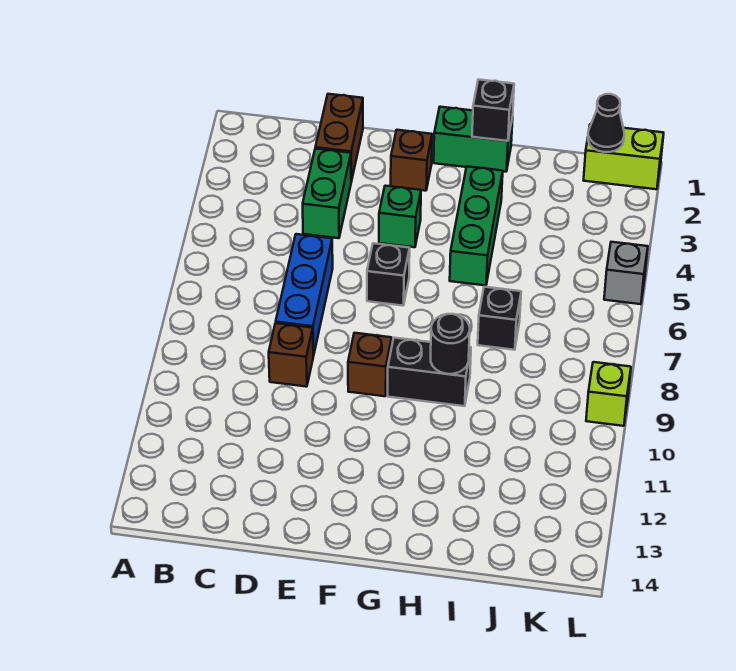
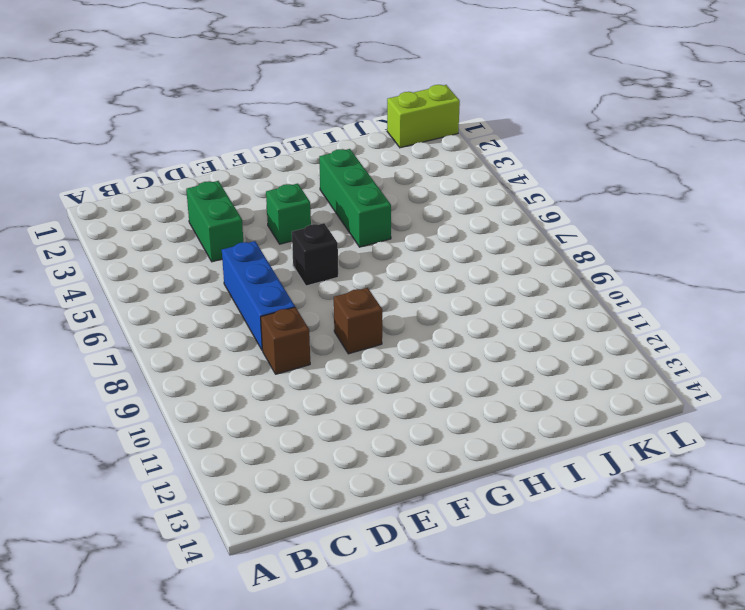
none -> brown brick D1:D2 level 1
none -> brown brick F2 level 1
none -> green brick G1:H1 level 1

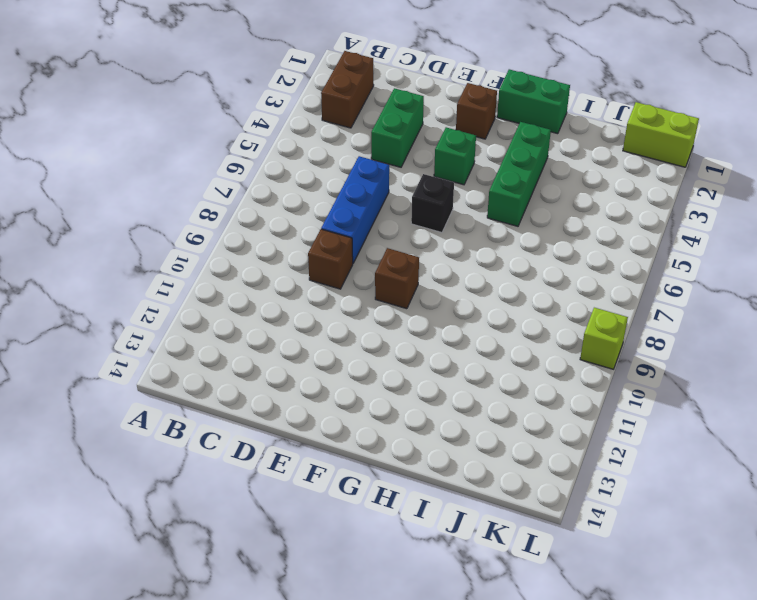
brown brick B2:B3 level 1 -> brown brick D1:D2 level 1
none -> black brick G9:H9 level 1
none -> black brick I7 level 1
none -> grey brick L5 level 1

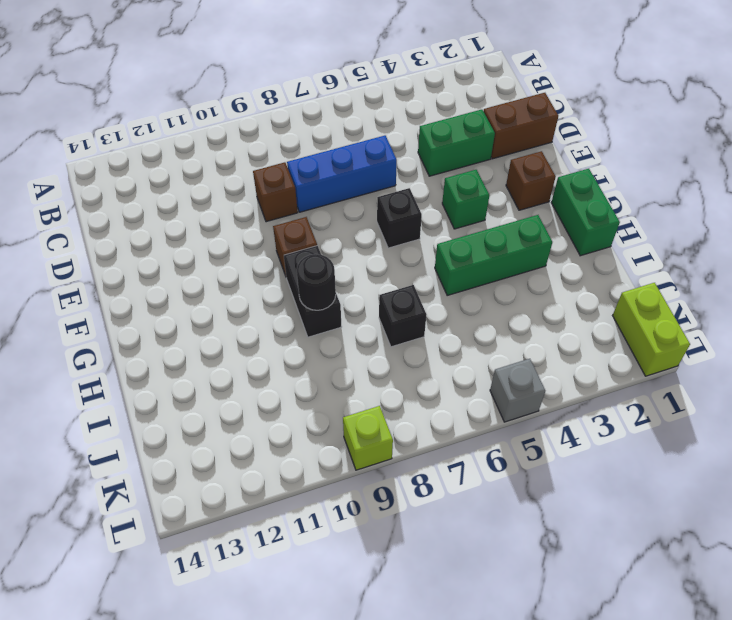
none -> black brick H1 level 2
none -> black cone K1 level 2

